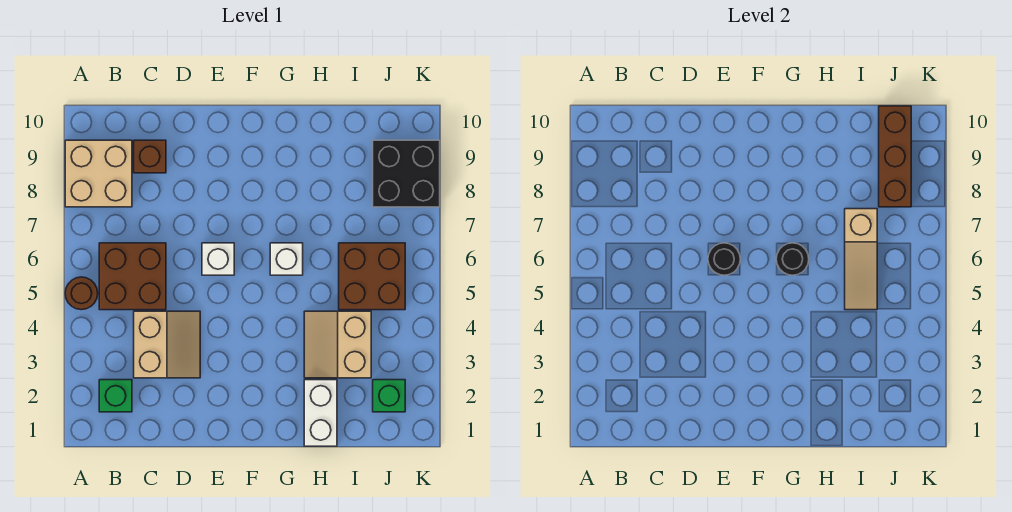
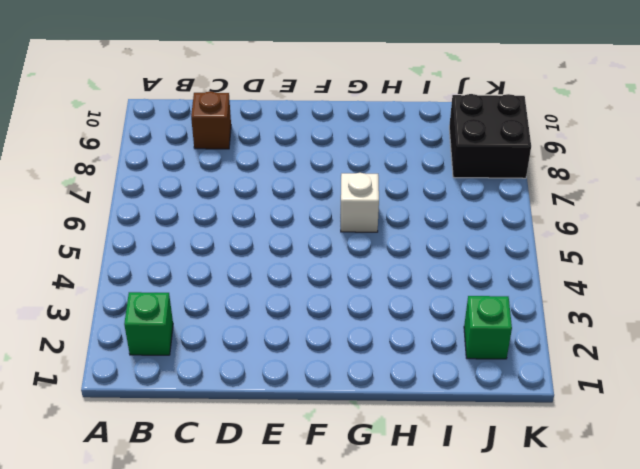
none -> brown round brick A5 level 1
none -> tan brick A8:B9 level 1
none -> brown brick B5:C6 level 1

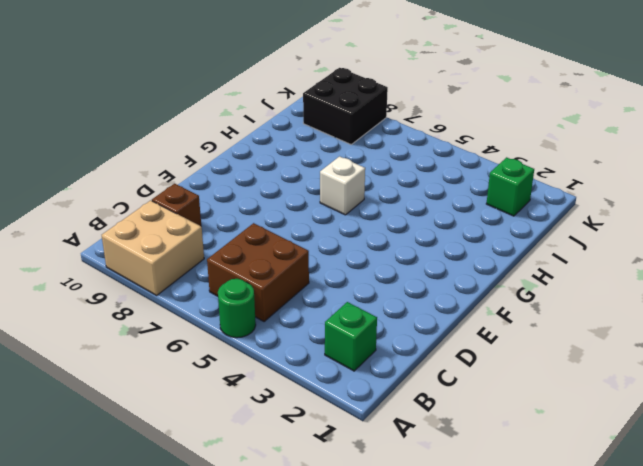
green round brick A5 level 1 -> brown round brick A5 level 1
none -> tan slope C3:D4 level 1 top C
none -> white brick E6 level 1
none -> white brick H1:H2 level 1

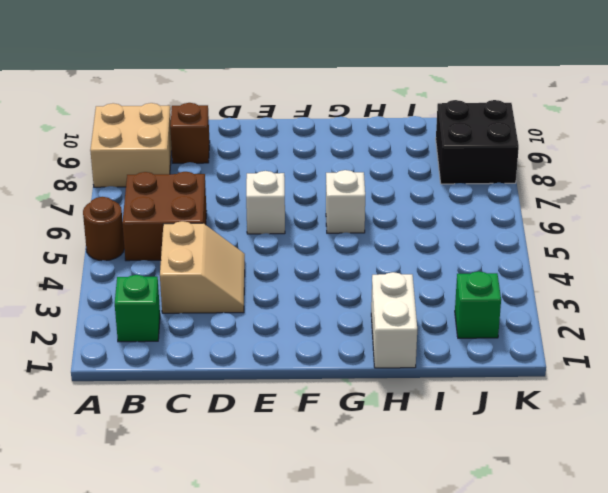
none -> tan slope H3:I4 level 1 top I
none -> brown brick I5:J6 level 1
none -> black round brick E6 level 2

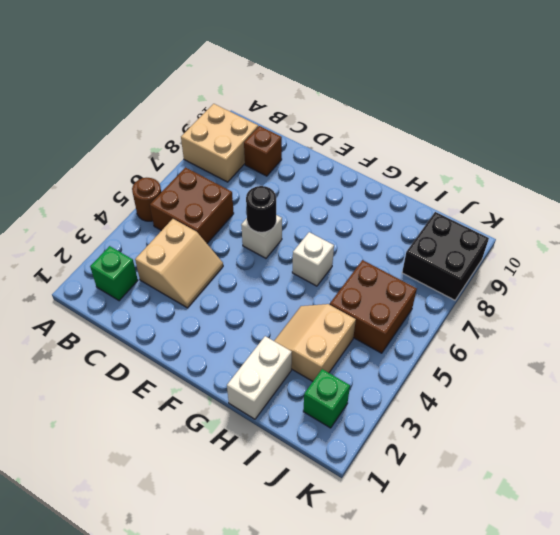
none -> black round brick G6 level 2
none -> tan slope I5:I7 level 2 top 7
none -> brown brick J8:J10 level 2

